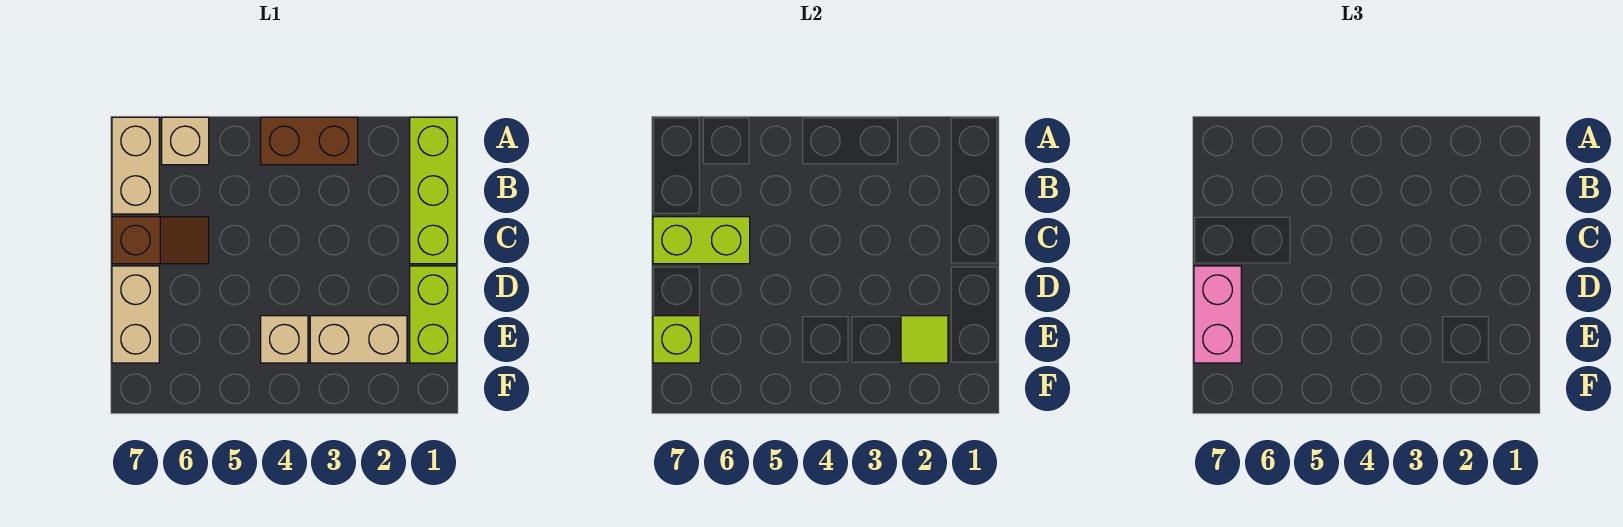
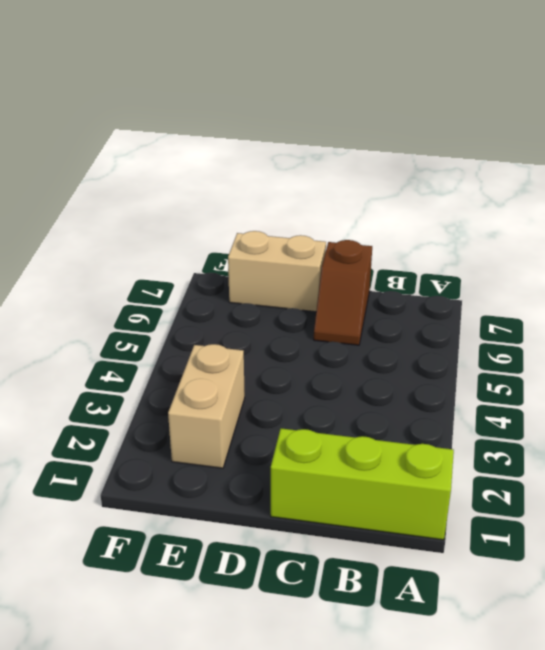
none -> brown brick A3:A4 level 1
none -> tan brick A6 level 1
none -> tan brick A7:B7 level 1

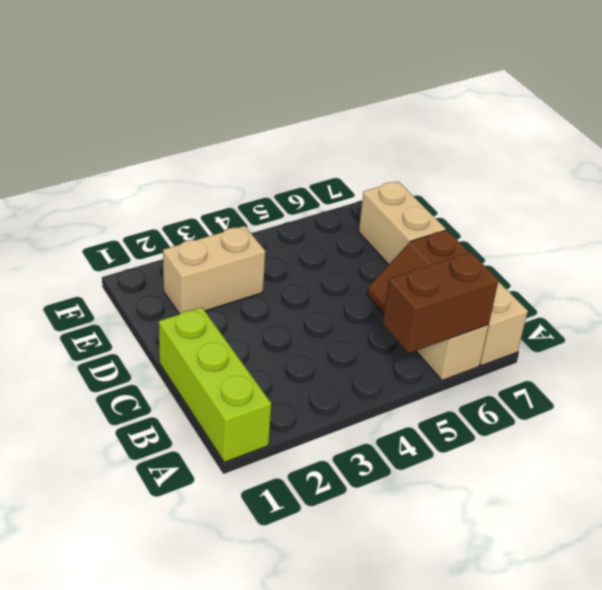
brown brick A5:A6 level 2 -> brown brick A3:A4 level 1
none -> lime brick D1:E1 level 1
none -> tan brick E4 level 1
none -> lime brick C6:C7 level 2

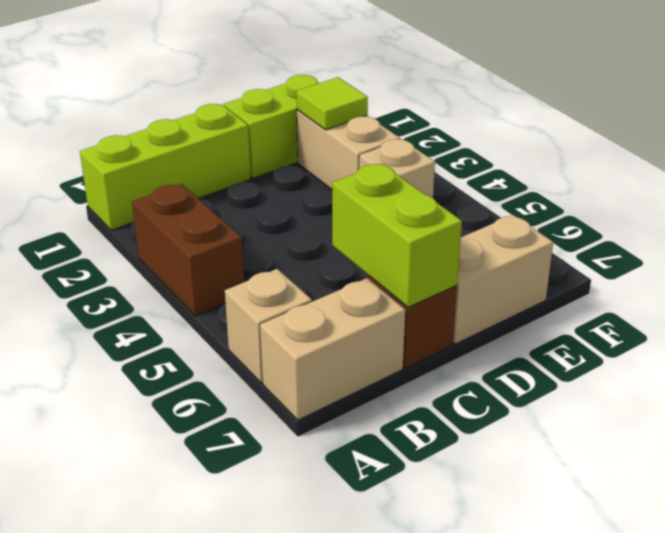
none -> lime brick E7 level 2
none -> pink brick D7:E7 level 3

